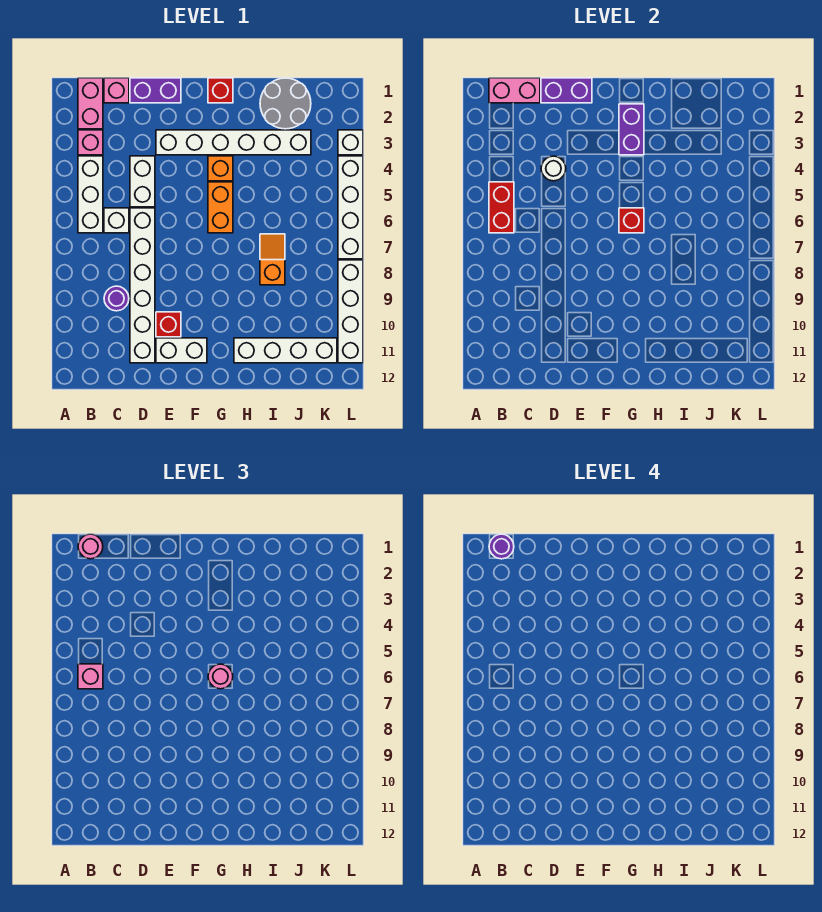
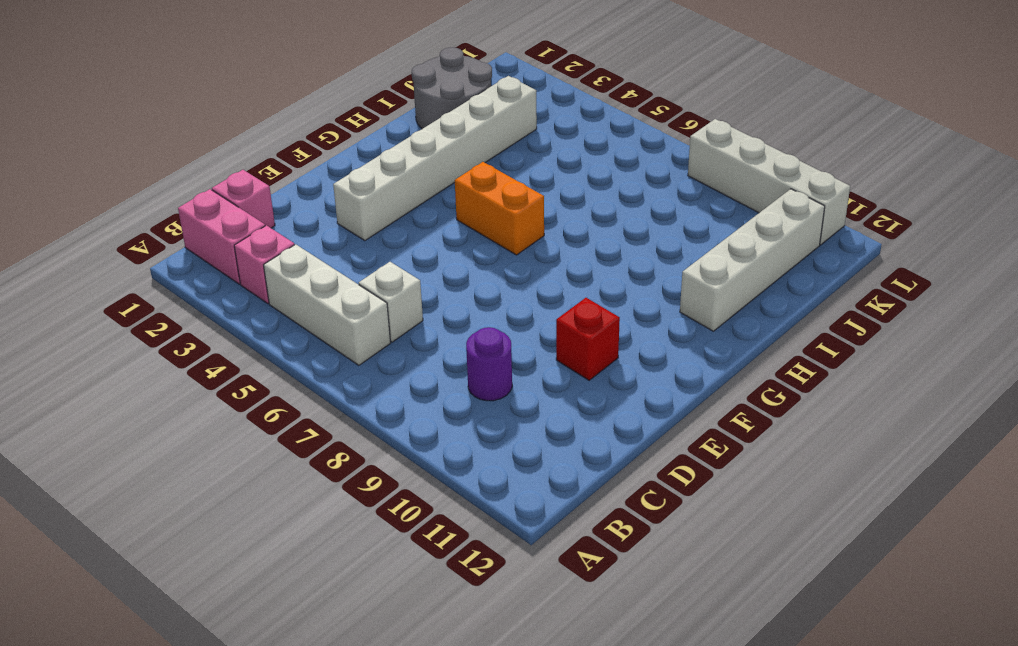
none -> purple brick D1:E1 level 1
none -> white brick D4:D5 level 1
none -> white brick D6:D11 level 1
none -> white brick E11:F11 level 1

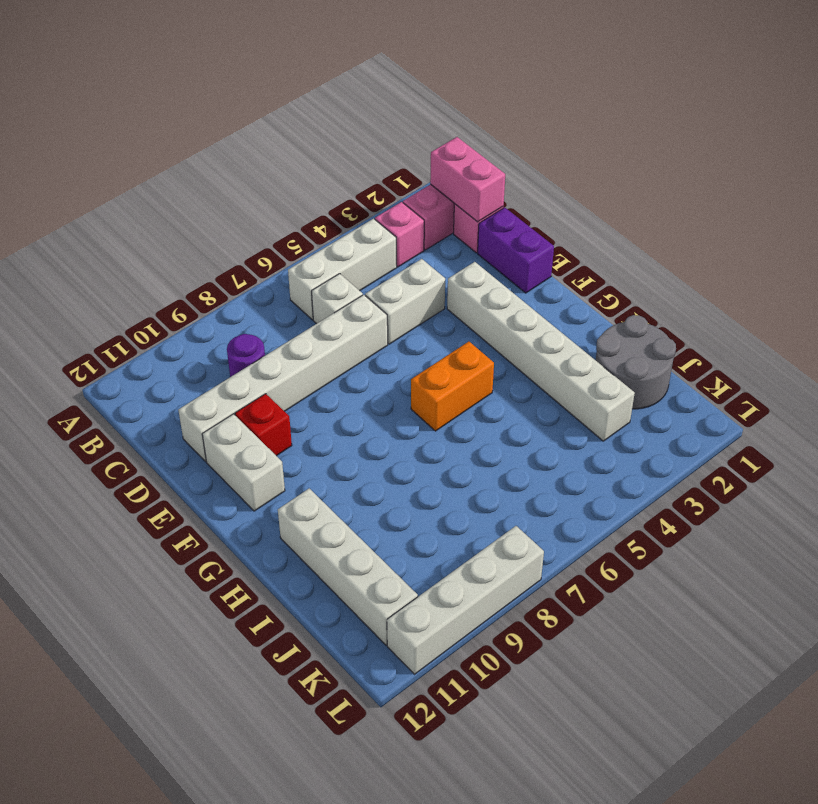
none -> red brick G1 level 1
none -> orange brick G4 level 1
none -> orange slope I7:I8 level 1 top 8
none -> white brick L3 level 1

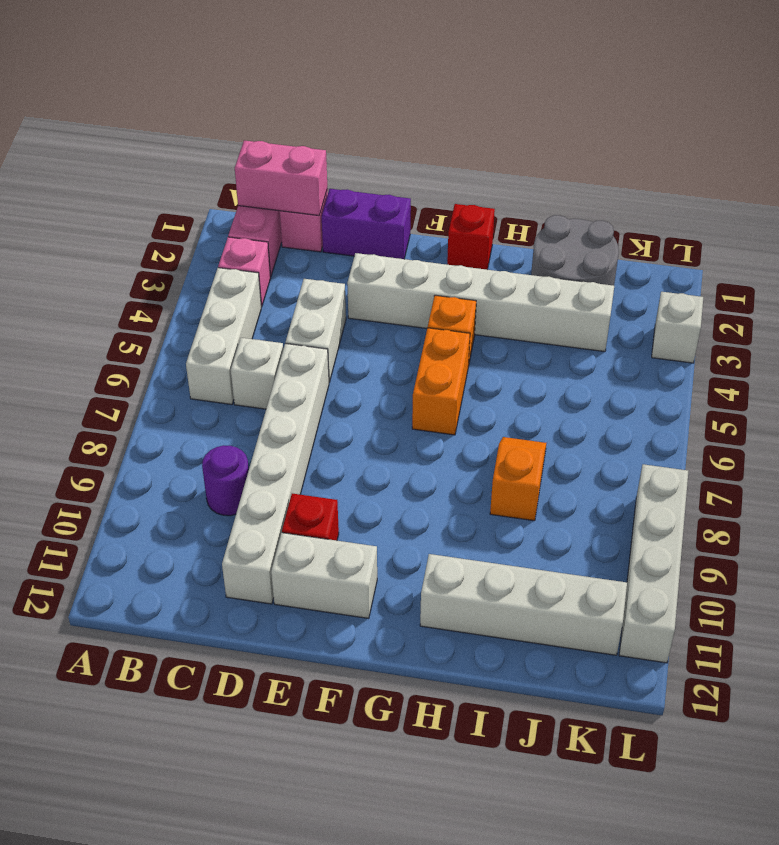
none -> white brick L4:L7 level 1
none -> red brick B5:B6 level 2
none -> purple brick D1:E1 level 2
none -> white round brick D4 level 2

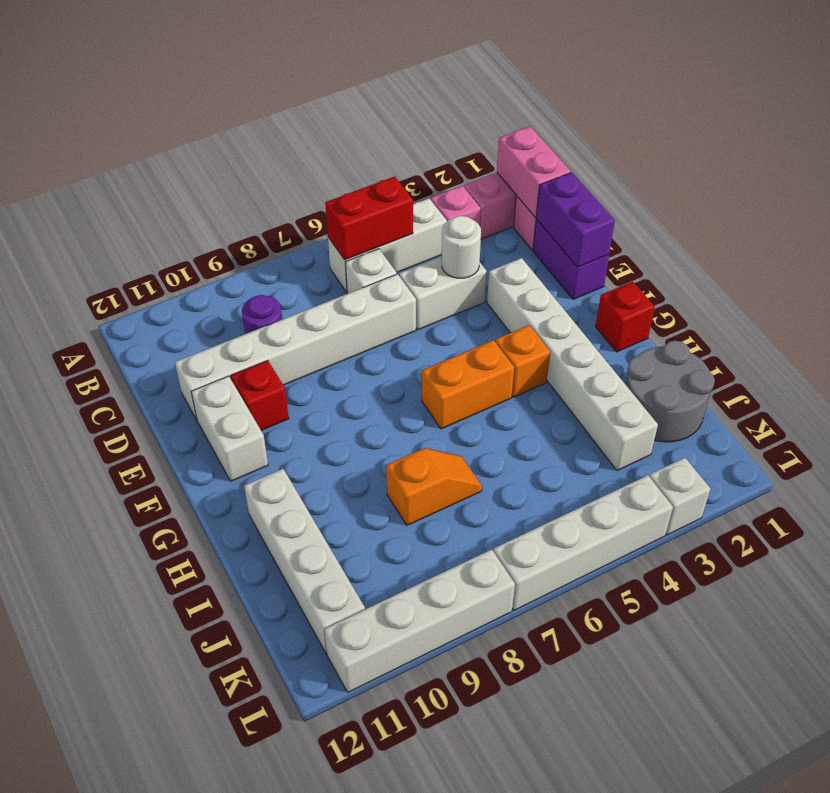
none -> purple brick G2:G3 level 2
none -> red brick G6 level 2
none -> pink round brick B1 level 3
none -> pink brick B6 level 3

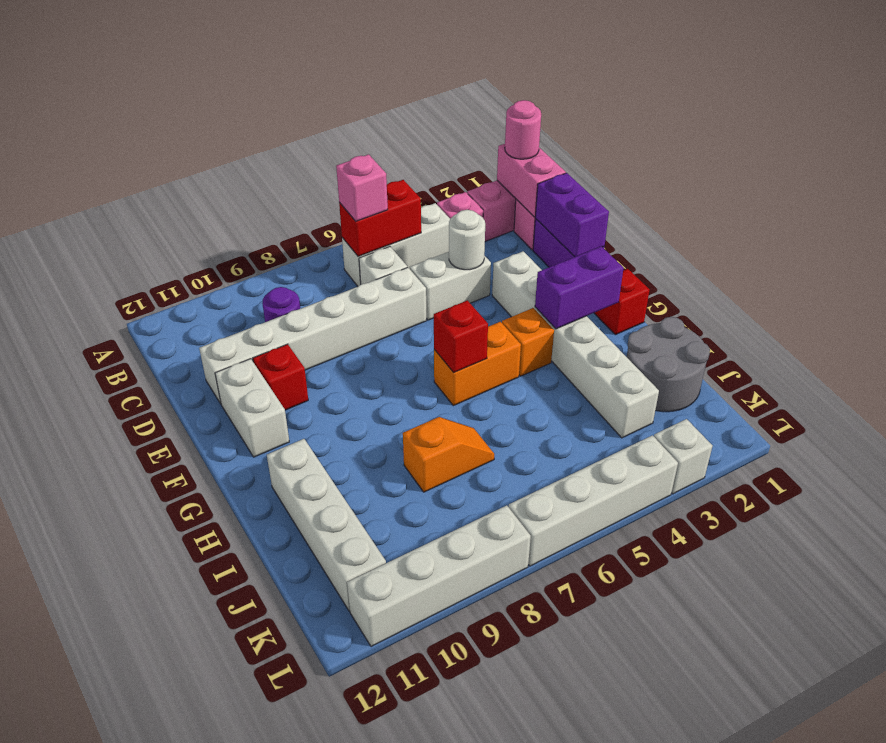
none -> pink round brick G6 level 3
none -> purple round brick B1 level 4

